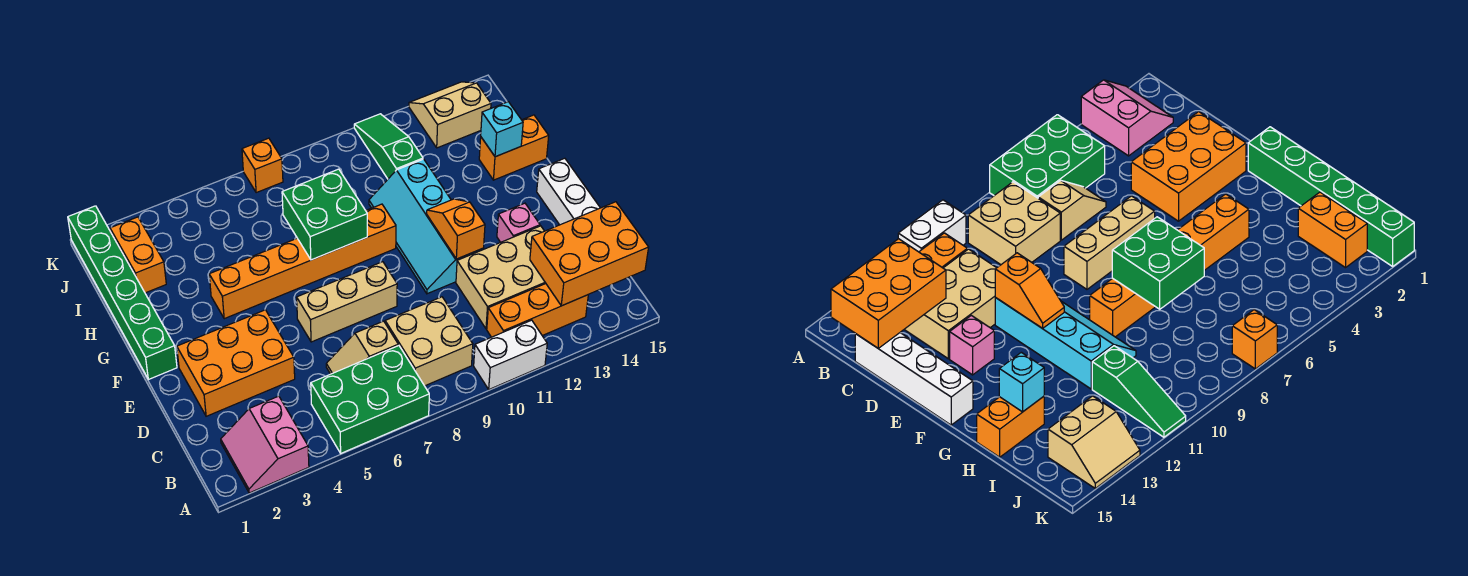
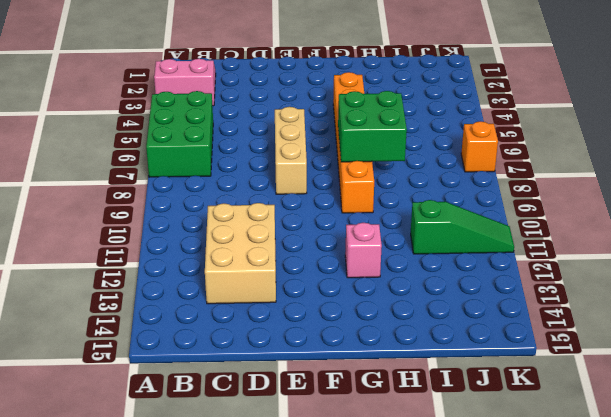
pink brick G12 level 1 -> pink brick E13 level 1
none -> white brick A10:A11 level 1
none -> tan brick B8:C9 level 1
none -> orange brick B11:B13 level 1

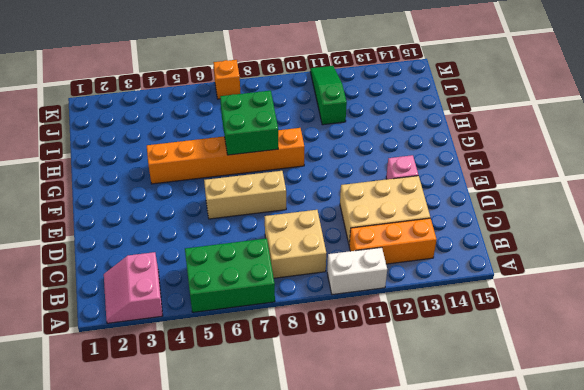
none -> tan slope C6:C7 level 1 top 7
none -> white brick C15:F15 level 1
none -> orange brick D2:E4 level 1

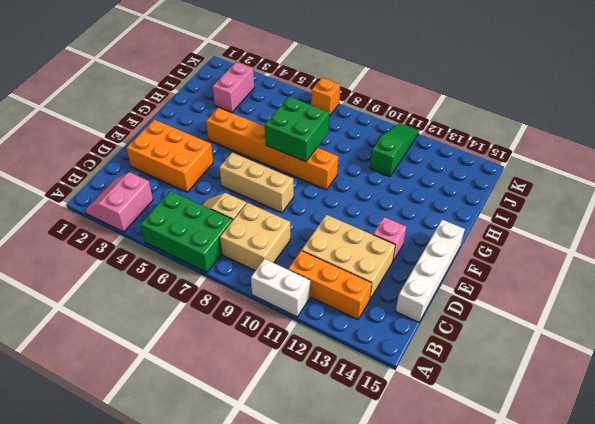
pink brick I3:J3 level 1 -> none
none -> cyan slope E10:H11 level 1 top 11
none -> green brick F1:K1 level 1
none -> orange brick H14:H15 level 1

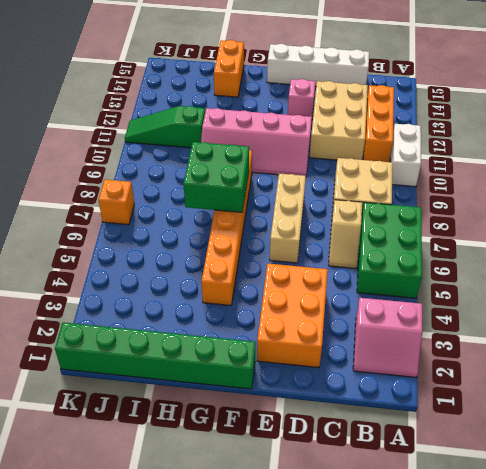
pink slope E10:H11 level 1 top 11 -> cyan slope E10:H11 level 1 top 11
none -> orange brick I2:J2 level 1
none -> tan slope J13:K14 level 1 top J
none -> orange brick B13:C15 level 2

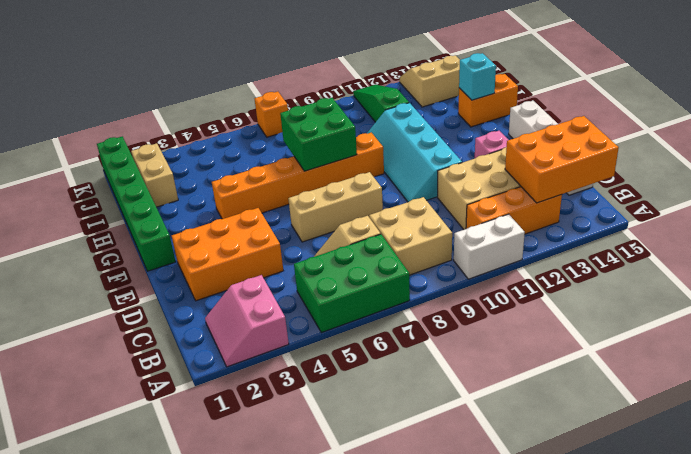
tan brick I2:J2 level 1 -> orange brick I2:J2 level 1
none -> orange slope E11:F11 level 2 top E

